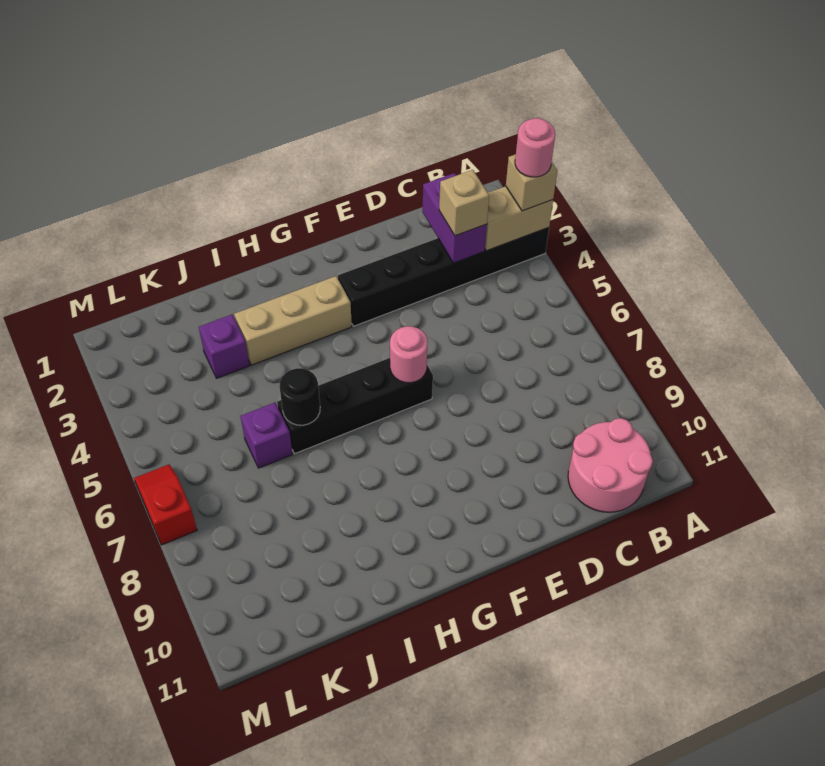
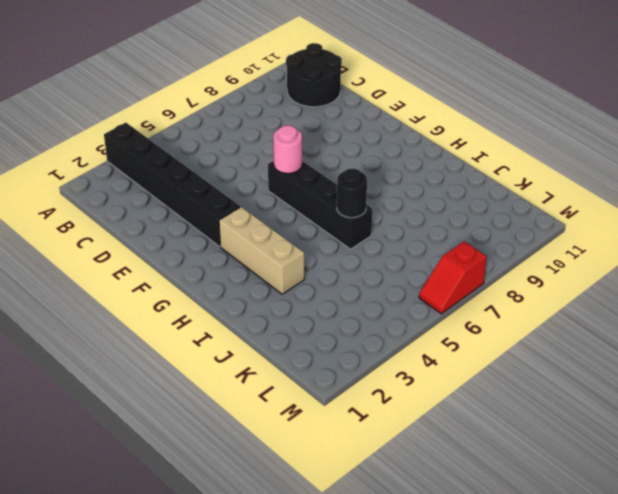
black round brick B10:C11 level 1 -> pink round brick B10:C11 level 1
none -> purple brick J3 level 1
none -> purple brick J6 level 1
none -> tan brick A3:B3 level 2

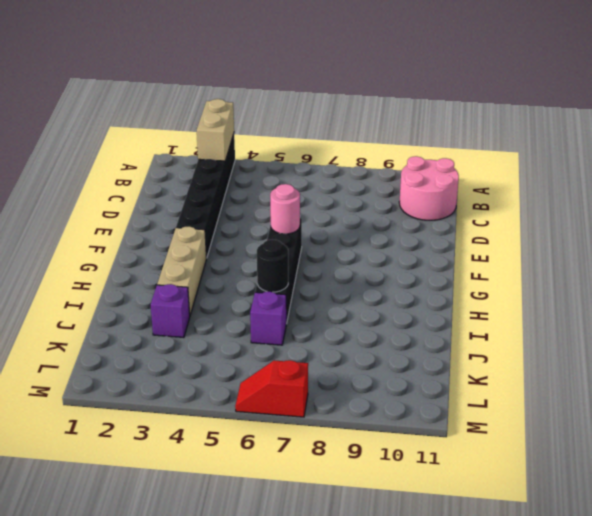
none -> purple brick C2:C3 level 2
none -> tan brick A3 level 3
none -> tan brick C3 level 3

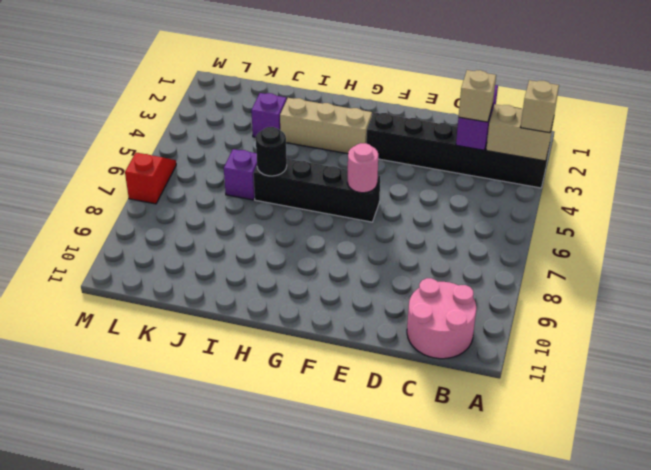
none -> pink round brick A3 level 4

